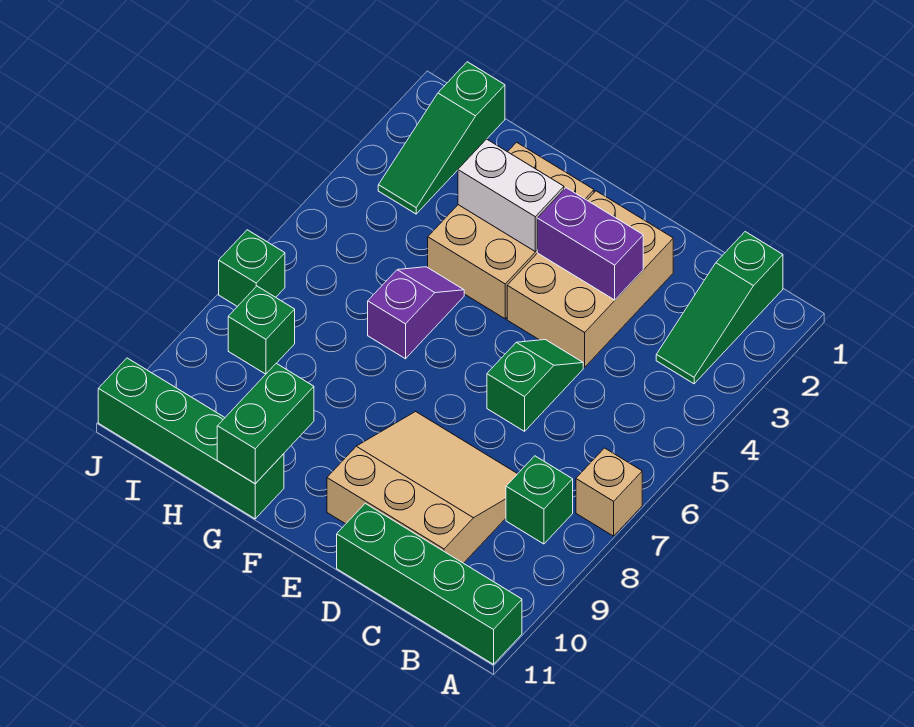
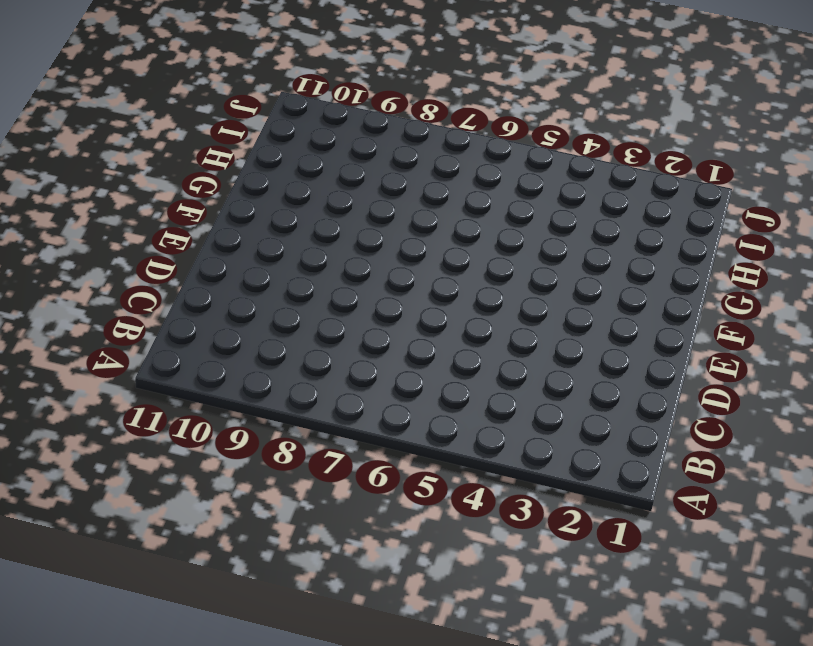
none -> tan brick A7 level 1
none -> green brick A11:D11 level 1
none -> green slope B1:B3 level 1 top 1

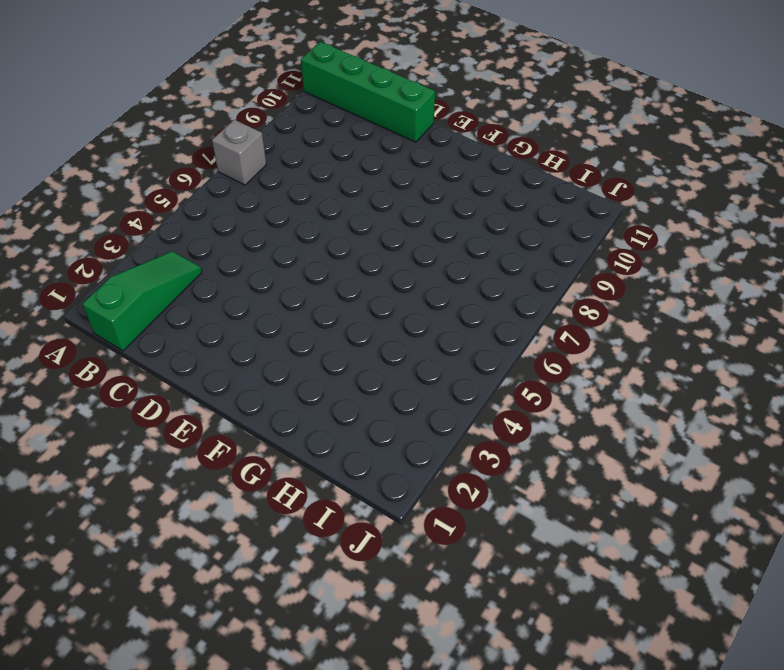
grey brick A7 level 1 -> tan brick A7 level 1
none -> green brick B8 level 1
none -> tan slope C8:E10 level 1 top 10
none -> tan brick D2:E4 level 1

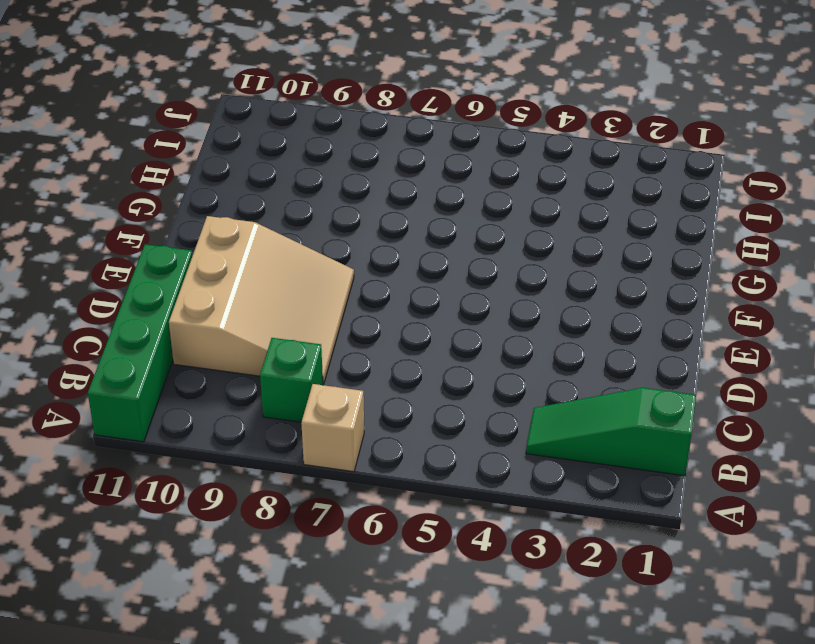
none -> tan brick D2:E4 level 1
none -> green slope D5:D6 level 1 top 6
none -> tan brick F2:G4 level 1

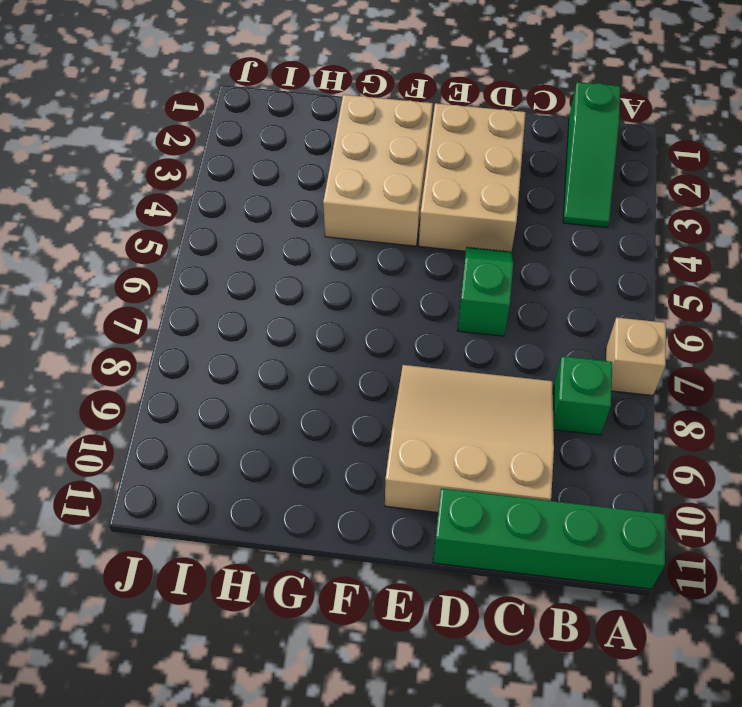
none -> purple slope G5:G6 level 1 top 6
none -> green brick G11:J11 level 1
none -> green slope I1:I3 level 1 top 1

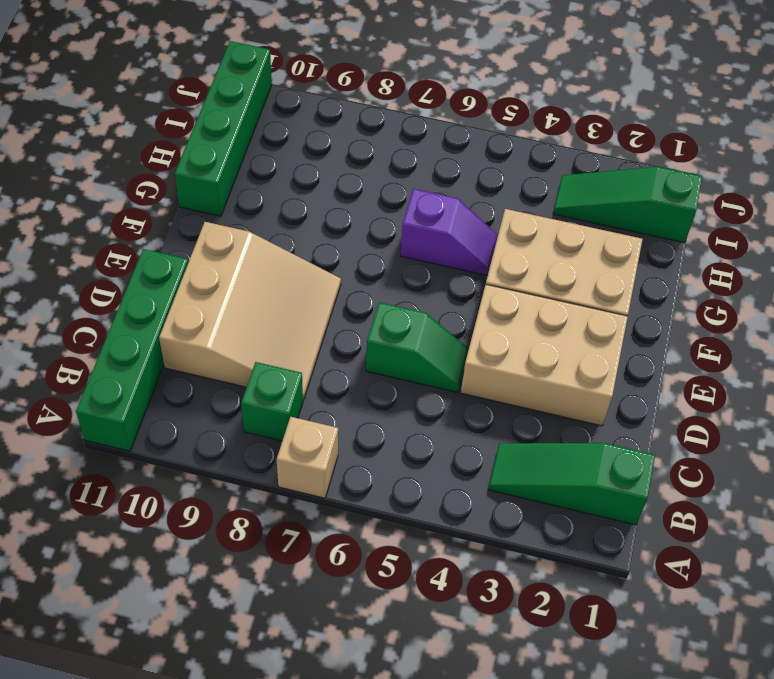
none -> green brick I8 level 1
none -> green brick J7 level 1
none -> purple brick D3:E3 level 2

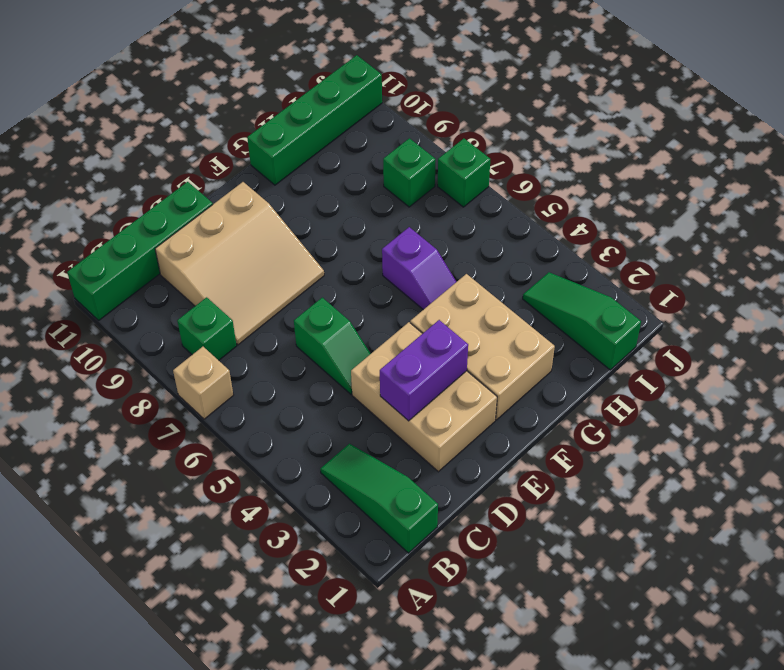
none -> white brick F3:G3 level 2
none -> green brick G10:G11 level 2

